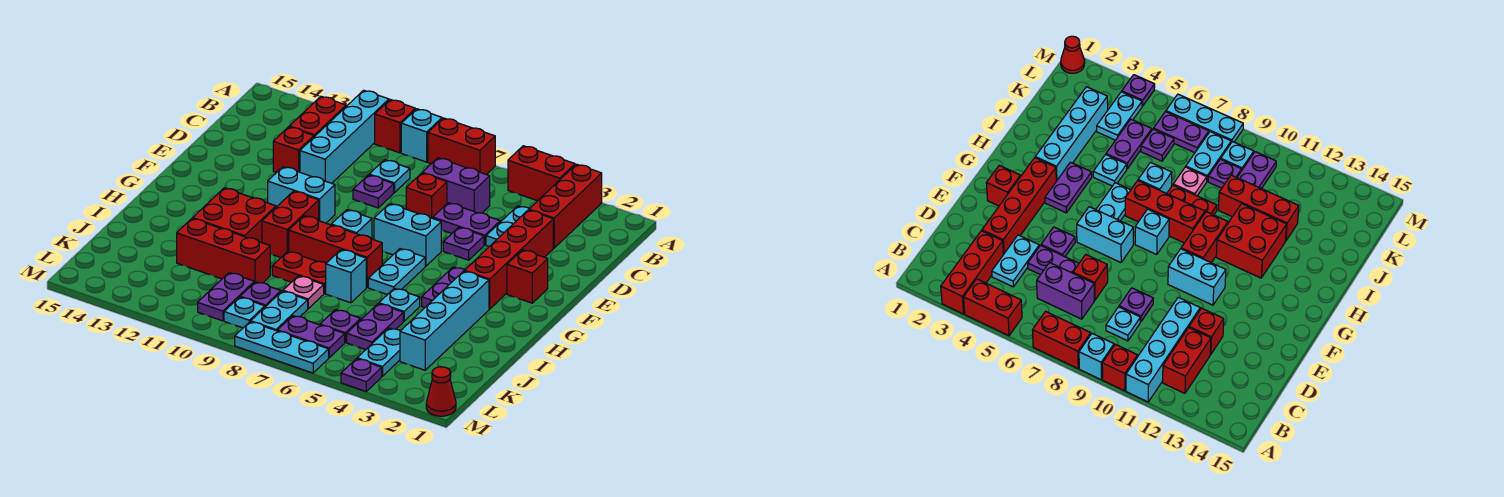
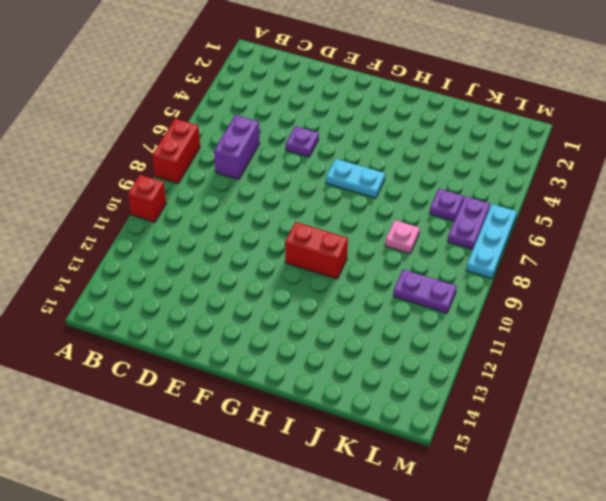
none -> red brick A3:C3 level 1
none -> red brick A4:A5 level 1
none -> cyan brick A9 level 1
none -> cyan brick A11:D11 level 1

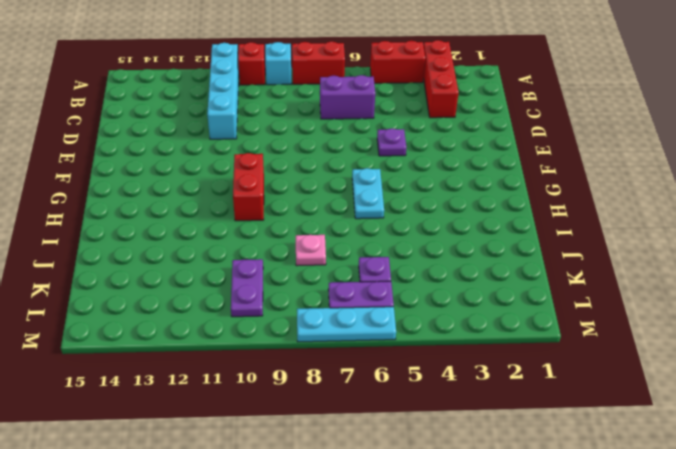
none -> red brick B12:C12 level 1
none -> cyan plate C4:D4 level 1
none -> cyan plate C9 level 1
none -> red brick D3:G3 level 1

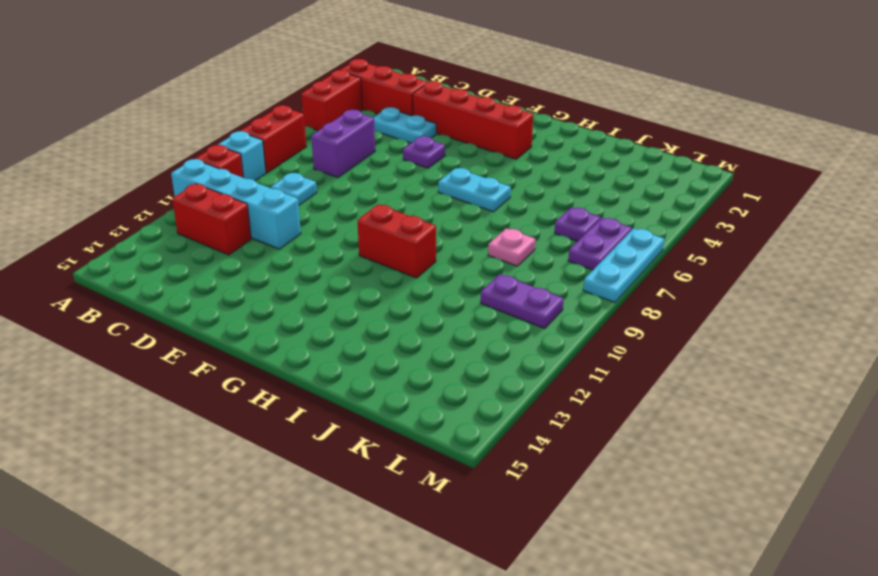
none -> purple plate D5:D6 level 1
none -> red brick D7 level 1
none -> purple plate D9 level 1
none -> red brick D12 level 1

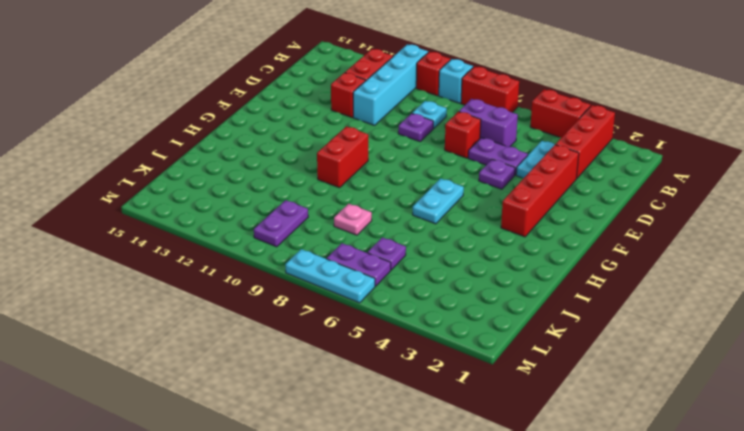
none -> red brick F2 level 1
none -> cyan brick F6:F7 level 1
none -> cyan brick F10:F11 level 1
none -> purple plate G4:H4 level 1

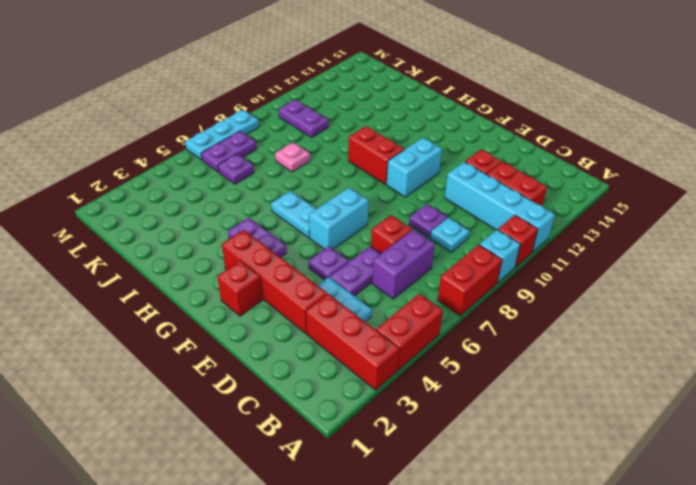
none -> cyan brick G8 level 1
none -> cyan brick H3:K3 level 1
none -> red brick H7:H9 level 1
none -> red brick H11:I12 level 1

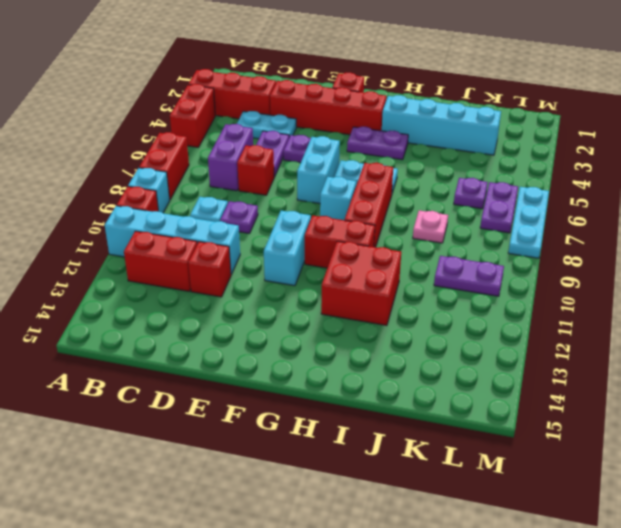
none -> cyan plate I5 level 1
none -> cyan brick I7 level 1
none -> red plate I8:I9 level 1
none -> purple plate J5:K5 level 1

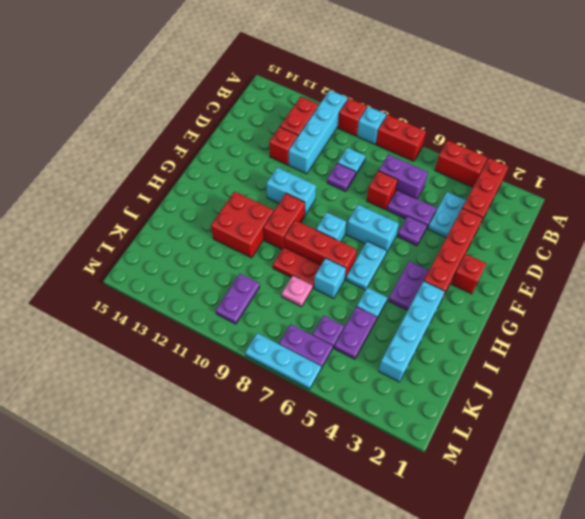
none -> red brick J10:J12 level 1
none -> cyan plate K4:L4 level 1
none -> cyan plate K8:L8 level 1
none -> purple plate K9 level 1

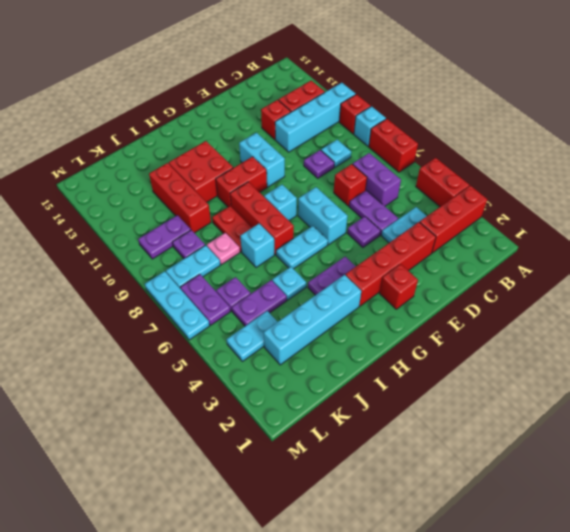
none -> cyan plate L9 level 1
none -> red cone M1 level 1
none -> purple plate M4 level 1

